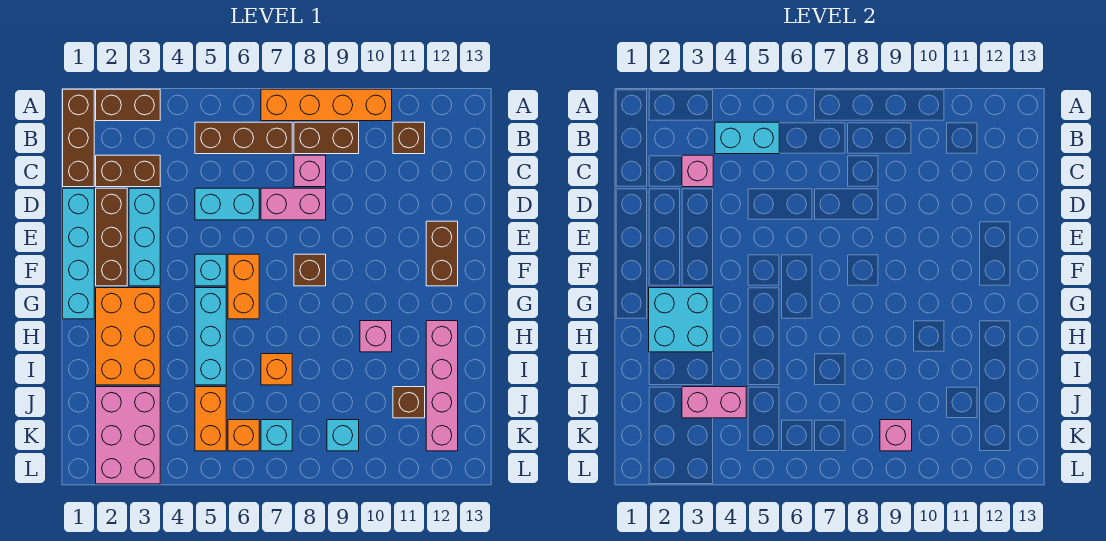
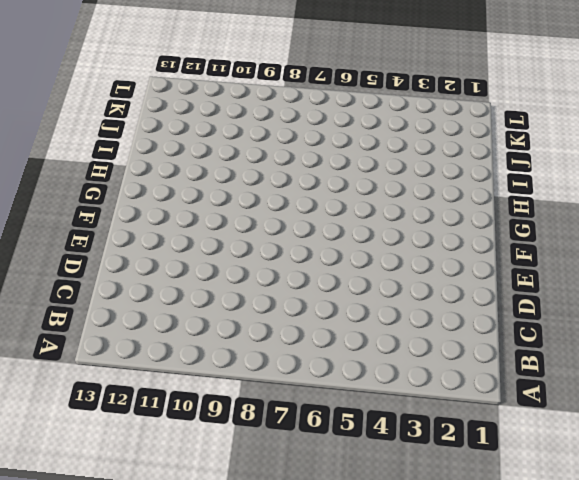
none -> brown brick A1:C1 level 1
none -> brown brick A2:A3 level 1
none -> orange brick A7:A10 level 1
none -> brown brick B5:B7 level 1

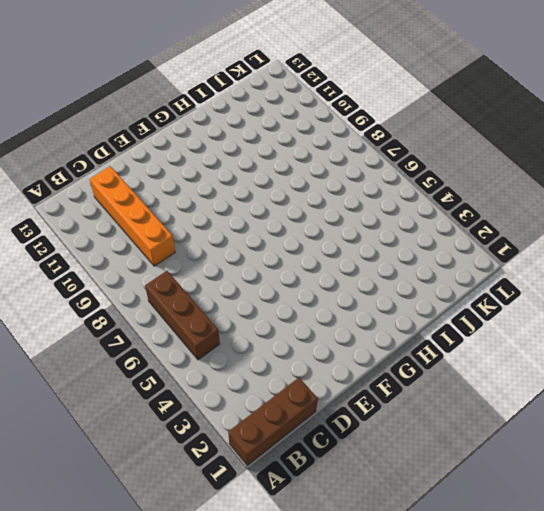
orange brick C9:C12 level 1 -> orange brick A7:A10 level 1
none -> brown brick A2:A3 level 1
none -> brown brick B8:B9 level 1
none -> brown brick B11 level 1
none -> brown brick C2:C3 level 1

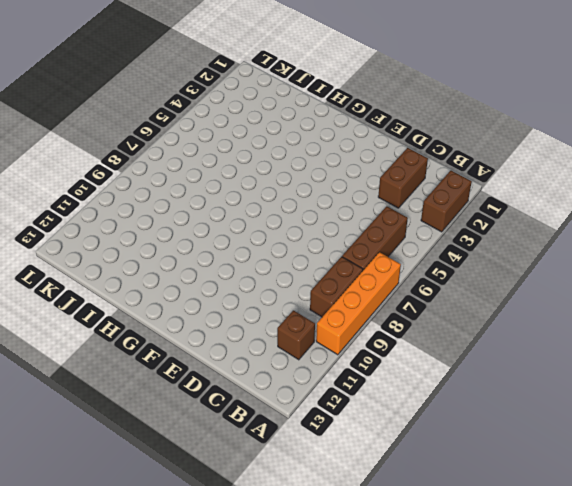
none -> brown brick A1:C1 level 1
none -> pink brick C8 level 1
none -> cyan brick D1:G1 level 1
none -> brown brick D2:F2 level 1

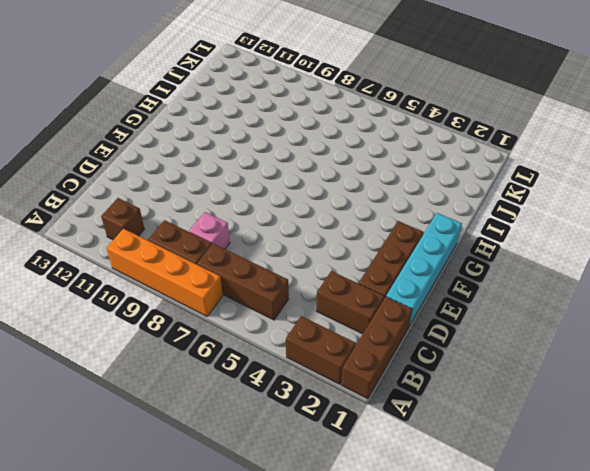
none -> cyan brick D3:F3 level 1
none -> cyan brick D5:D6 level 1
none -> pink brick D7:D8 level 1
none -> brown brick E12:F12 level 1

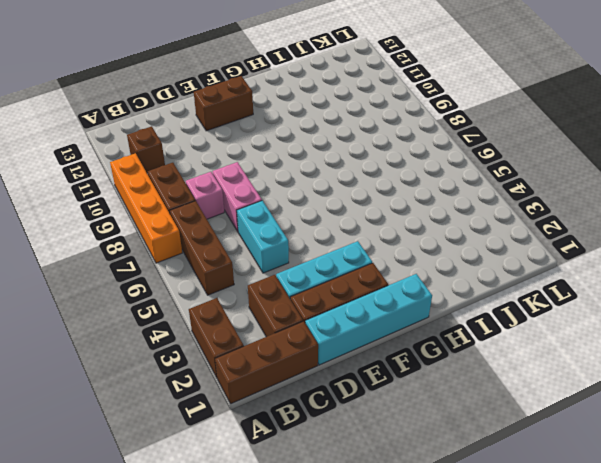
none -> cyan brick F5 level 1
none -> orange brick F6:G6 level 1
none -> brown brick F8 level 1
none -> orange brick G2:I3 level 1

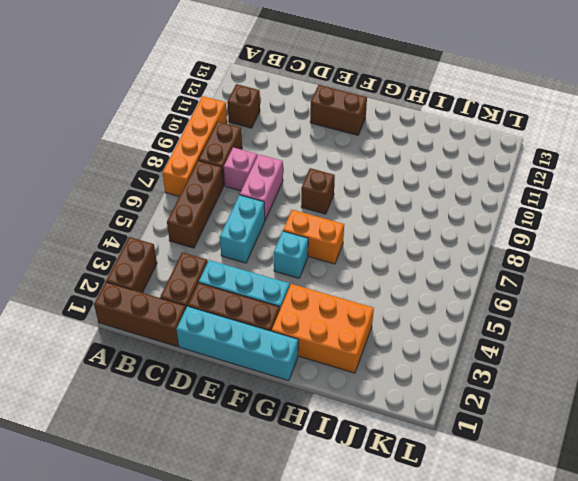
none -> cyan brick G5:I5 level 1
none -> pink brick H10 level 1
none -> pink brick H12:K12 level 1
none -> orange brick I7 level 1

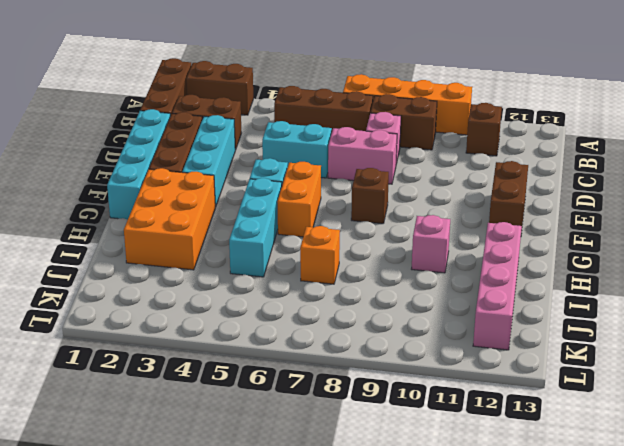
none -> pink brick J2:L3 level 1
none -> orange brick J5:K5 level 1
none -> brown brick J11 level 1
none -> orange brick K6 level 1

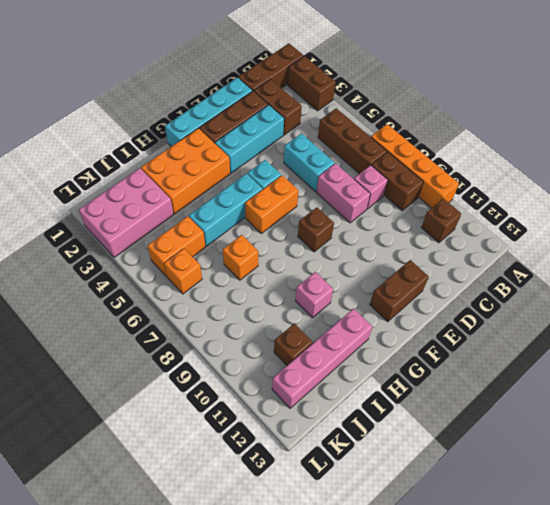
none -> cyan brick K7 level 1
none -> cyan brick K9 level 1
none -> cyan brick B4:B5 level 2
none -> pink brick C3 level 2

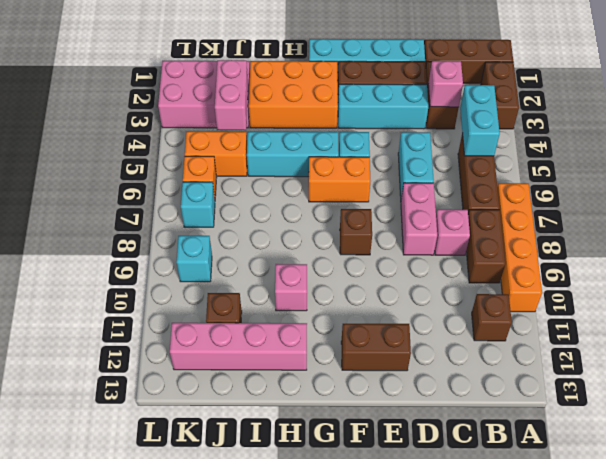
none -> orange brick I7 level 1
none -> cyan brick G2:H3 level 2
none -> pink brick K9 level 2

